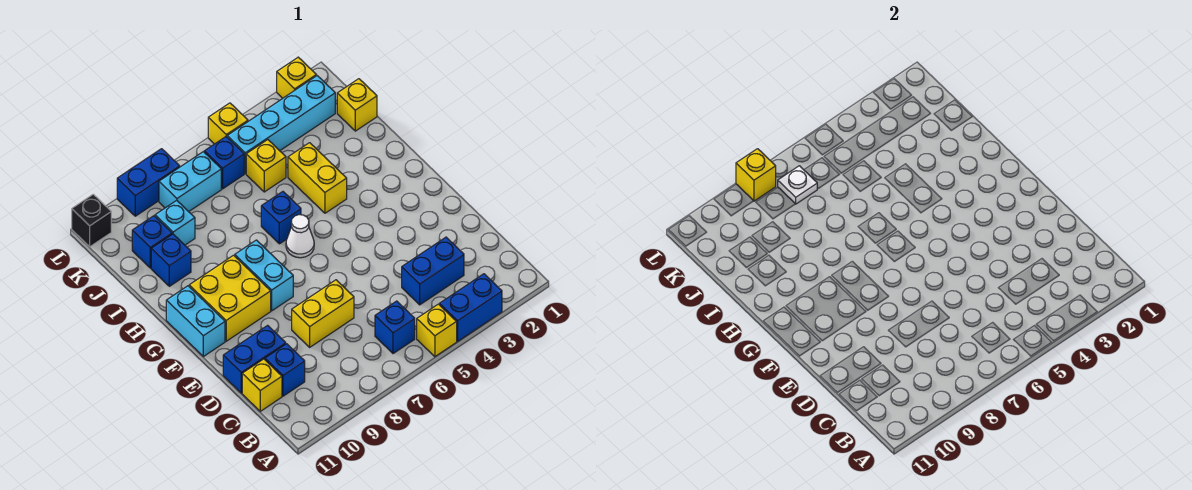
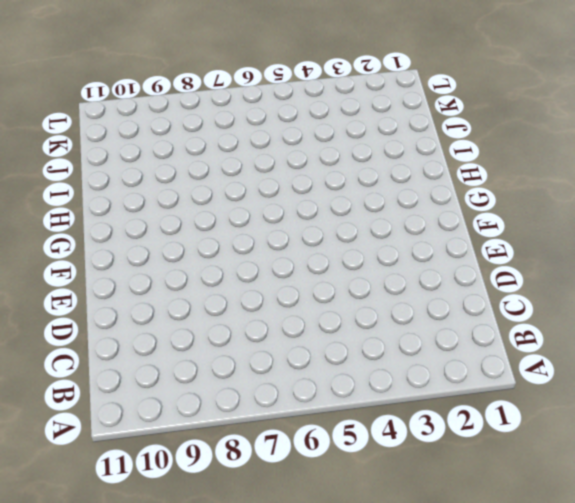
none -> blue brick A3:A4 level 1
none -> yellow brick A5 level 1
none -> blue brick B6 level 1

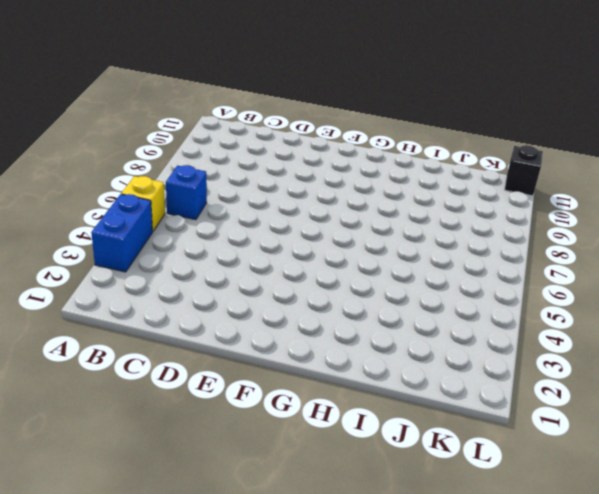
none -> blue brick C3:C4 level 1
none -> blue brick C10 level 1
none -> yellow brick C11 level 1

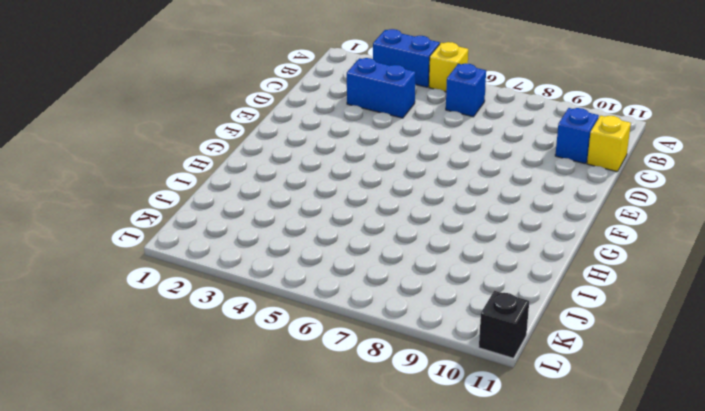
none -> yellow brick D7:D8 level 1
none -> blue brick D10:D11 level 1
none -> cyan brick F8:G8 level 1

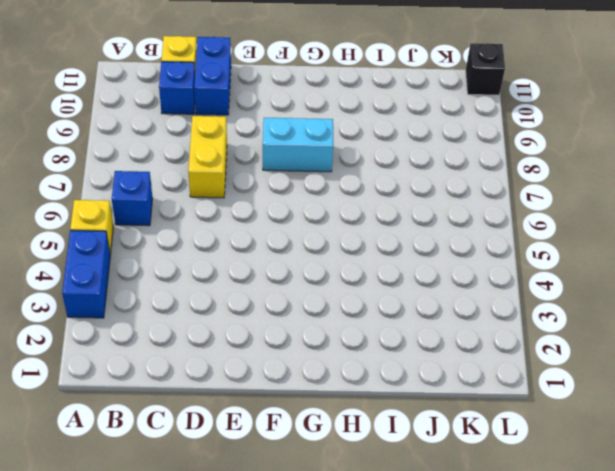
none -> blue brick C3:C4 level 1
none -> yellow brick F9:G10 level 1
none -> cyan brick F11:G11 level 1

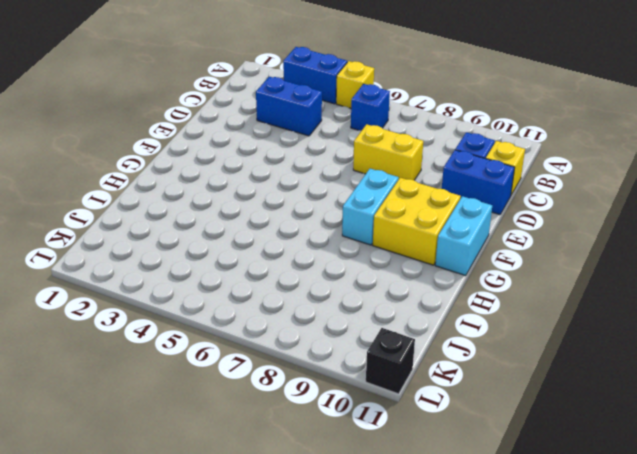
none -> white cone G6 level 1
none -> yellow brick H4:I4 level 1
none -> blue brick H6 level 1

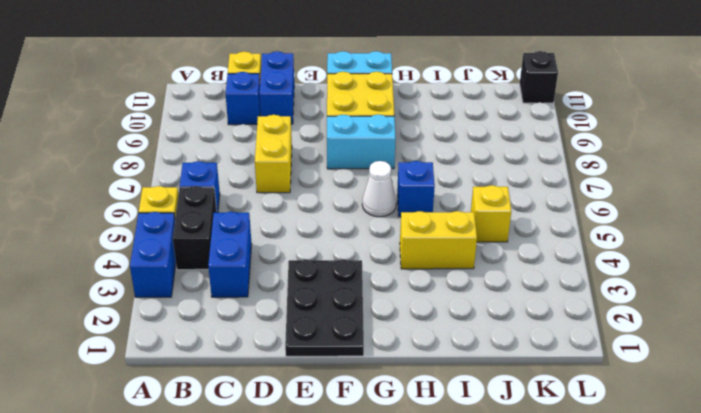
black brick B4:B5 level 1 -> none
black plate E1:F3 level 1 -> none
none -> blue brick I10 level 1
none -> yellow brick J1 level 1
none -> cyan brick J9 level 1

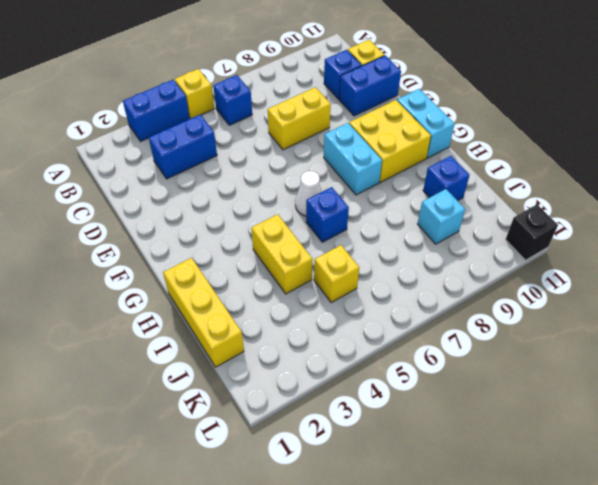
yellow brick H1:J1 level 1 -> yellow brick J1 level 1
none -> blue brick J10 level 1
none -> cyan brick K2:K5 level 1
none -> blue brick K6 level 1

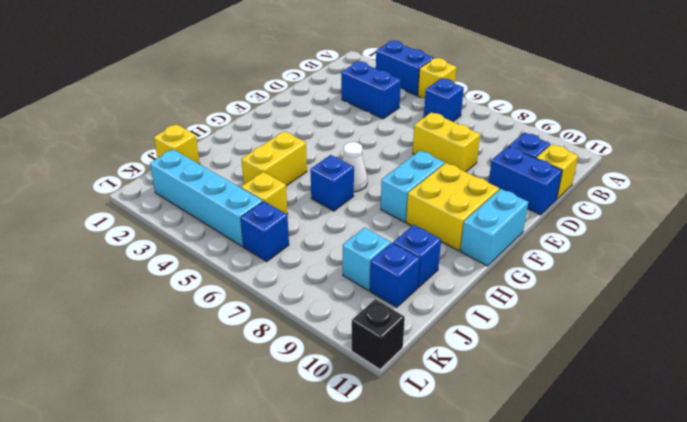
none -> cyan brick K7:K8 level 1
none -> yellow brick L2 level 1
none -> yellow brick L5 level 1

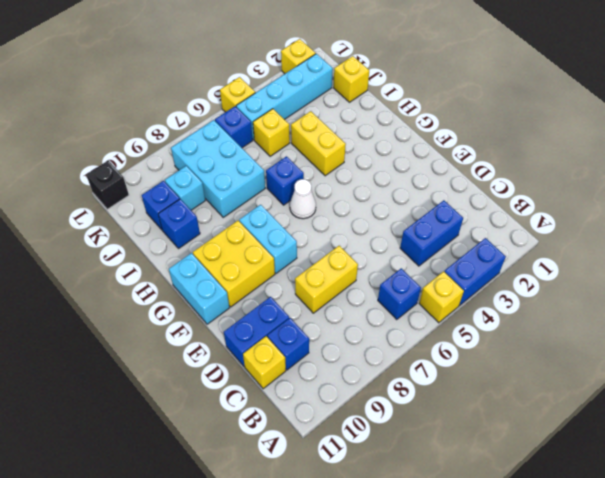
cyan brick I7:K8 level 1 -> cyan brick K7:K8 level 1
none -> blue brick L8:L9 level 1
none -> white plate K7 level 2
none -> yellow brick L8 level 2

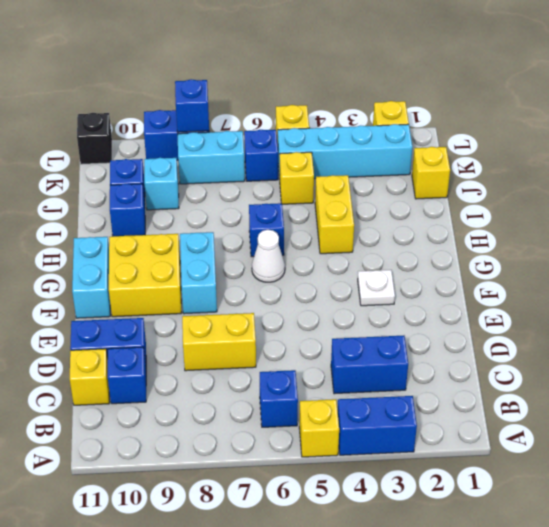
white plate F3 level 1 -> white plate K7 level 2
blue brick L8 level 2 -> yellow brick L8 level 2

